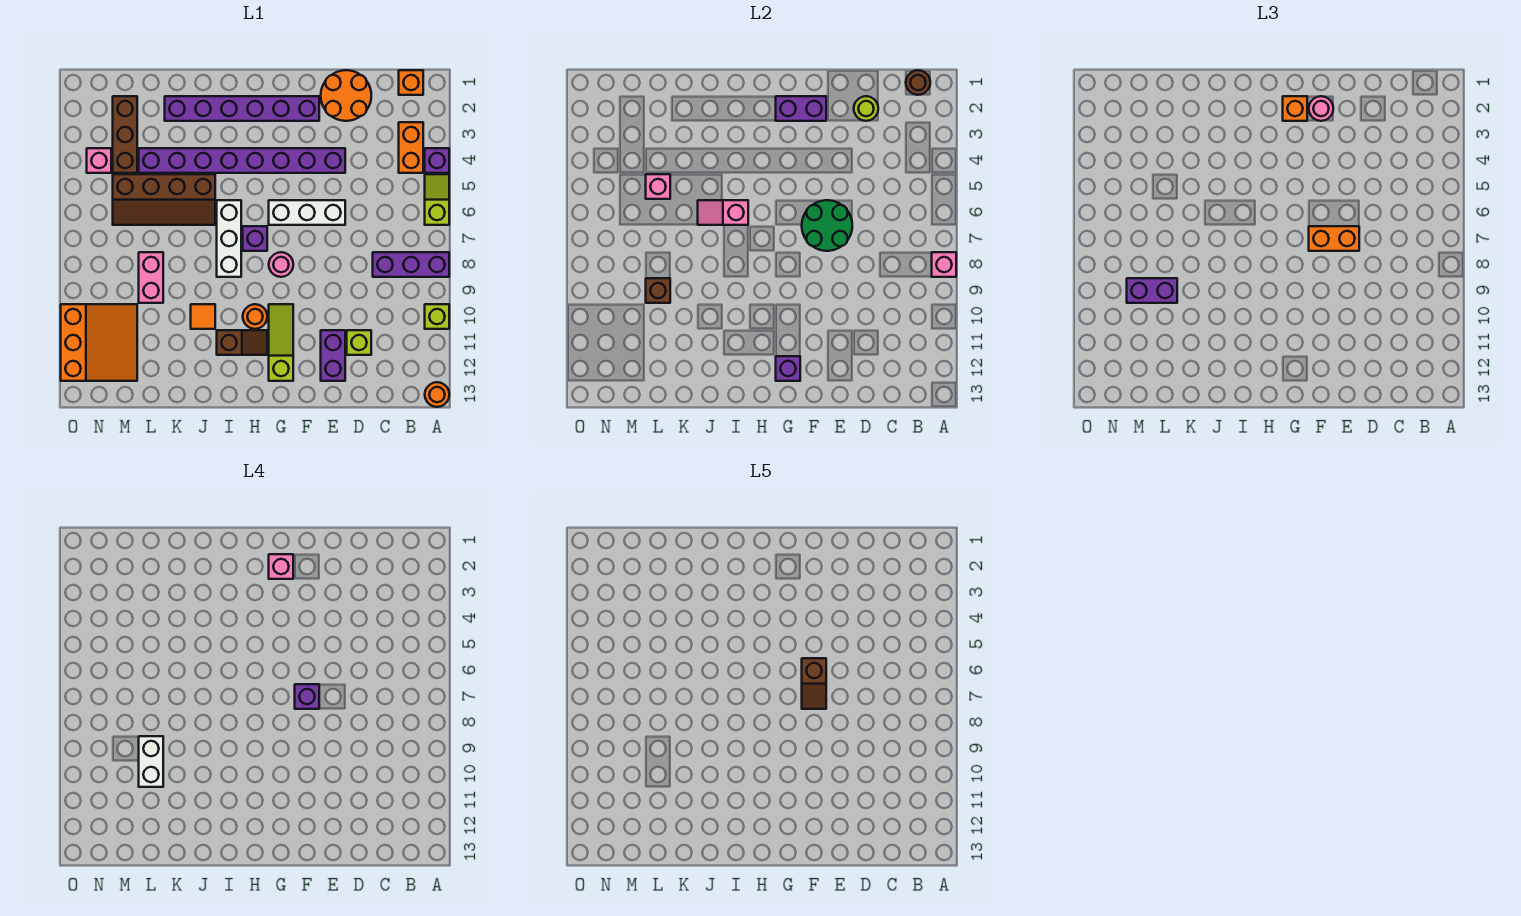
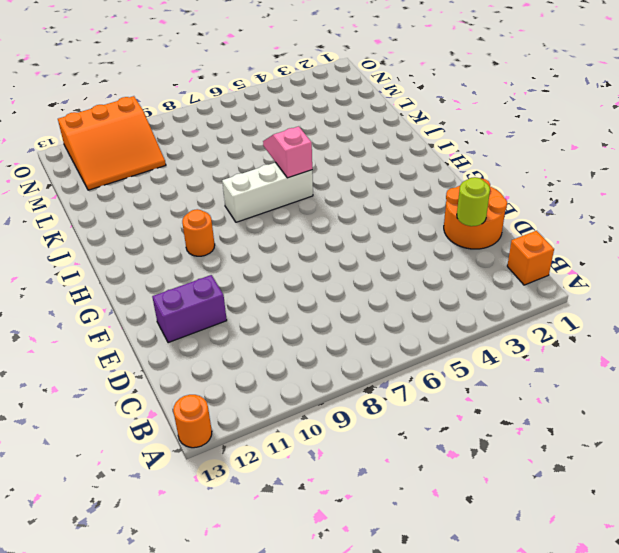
none -> purple brick A4 level 1
none -> lime slope A5:A6 level 1 top 6
none -> purple brick A8:C8 level 1
none -> lime brick A10 level 1

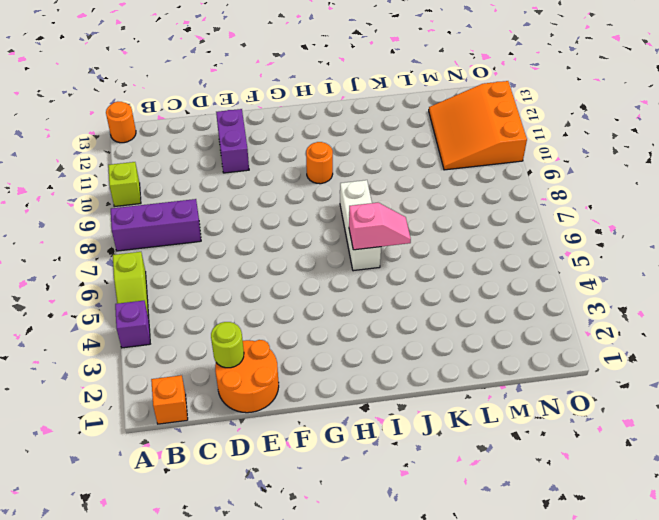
none -> orange brick B3:B4 level 1
none -> lime brick D11 level 1
none -> purple brick E4:L4 level 1
none -> white brick E6:G6 level 1

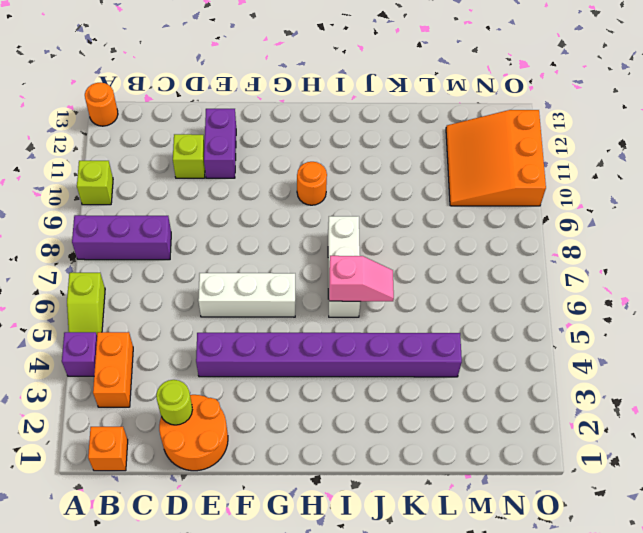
none -> purple brick F2:K2 level 1
none -> pink round brick G8 level 1
none -> lime slope G10:G12 level 1 top 12
none -> purple brick H7 level 1

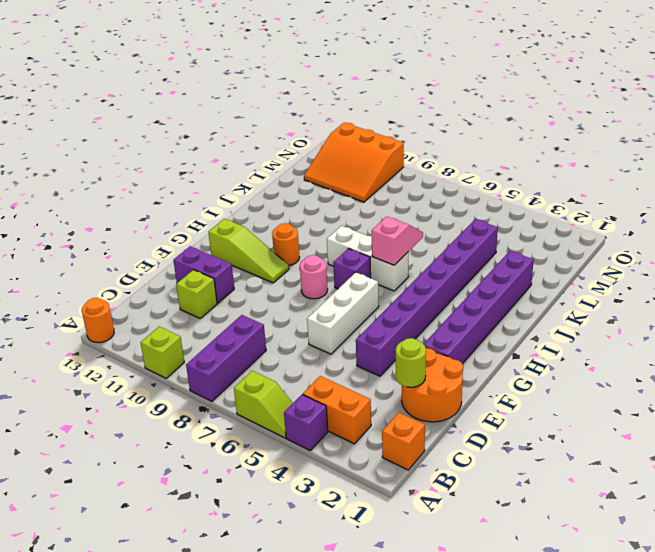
none -> brown slope H11:I11 level 1 top I
none -> brown slope J5:M6 level 1 top 5
none -> orange tile J10 level 1
none -> pink brick L8:L9 level 1

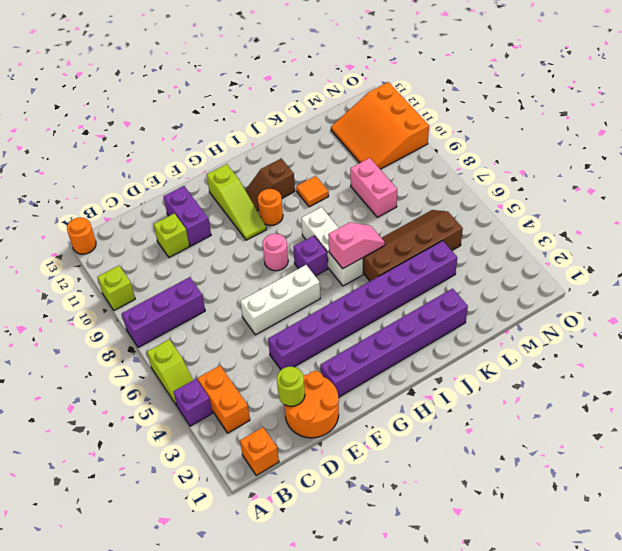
none -> brown brick M2:M4 level 1
none -> pink brick N4 level 1
none -> pink brick A8 level 2
none -> brown round brick B1 level 2

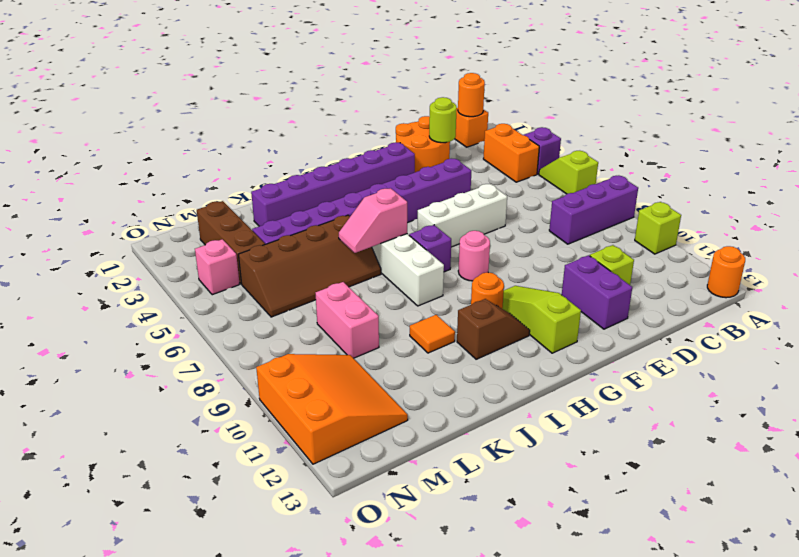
orange round brick B1 level 2 -> brown round brick B1 level 2
none -> pink brick A8 level 2
none -> green round brick E6:F7 level 2
none -> purple brick F2:G2 level 2
none -> purple brick G12 level 2

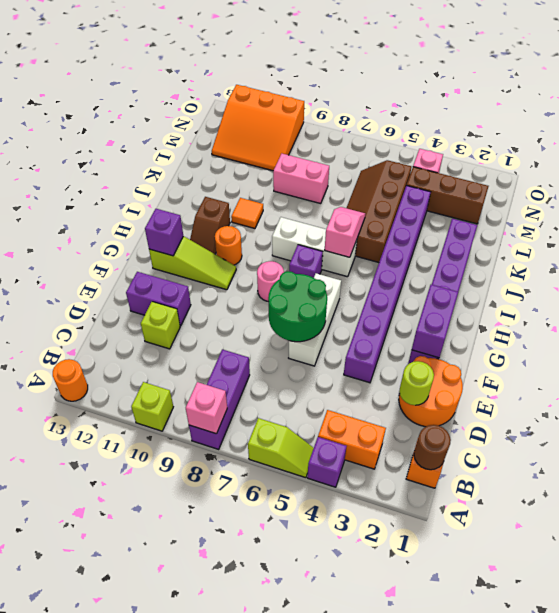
none -> pink brick L5 level 2
none -> brown brick L9 level 2
none -> orange brick E7:F7 level 3
none -> pink round brick F2 level 3

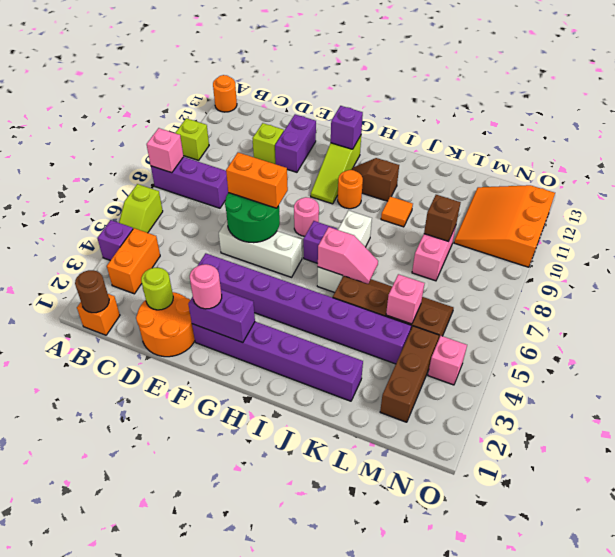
none -> orange brick G2 level 3
none -> purple brick L9:M9 level 3
none -> purple brick F7 level 4
none -> pink brick G2 level 4

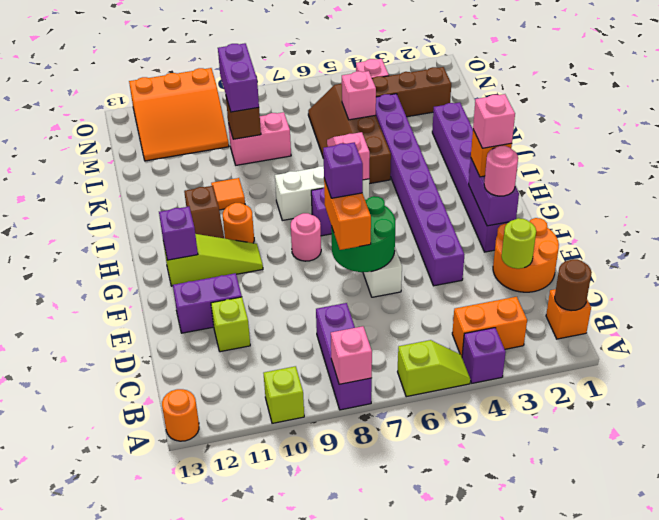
none -> white brick L9:L10 level 4
none -> brown slope F6:F7 level 5 top 6

